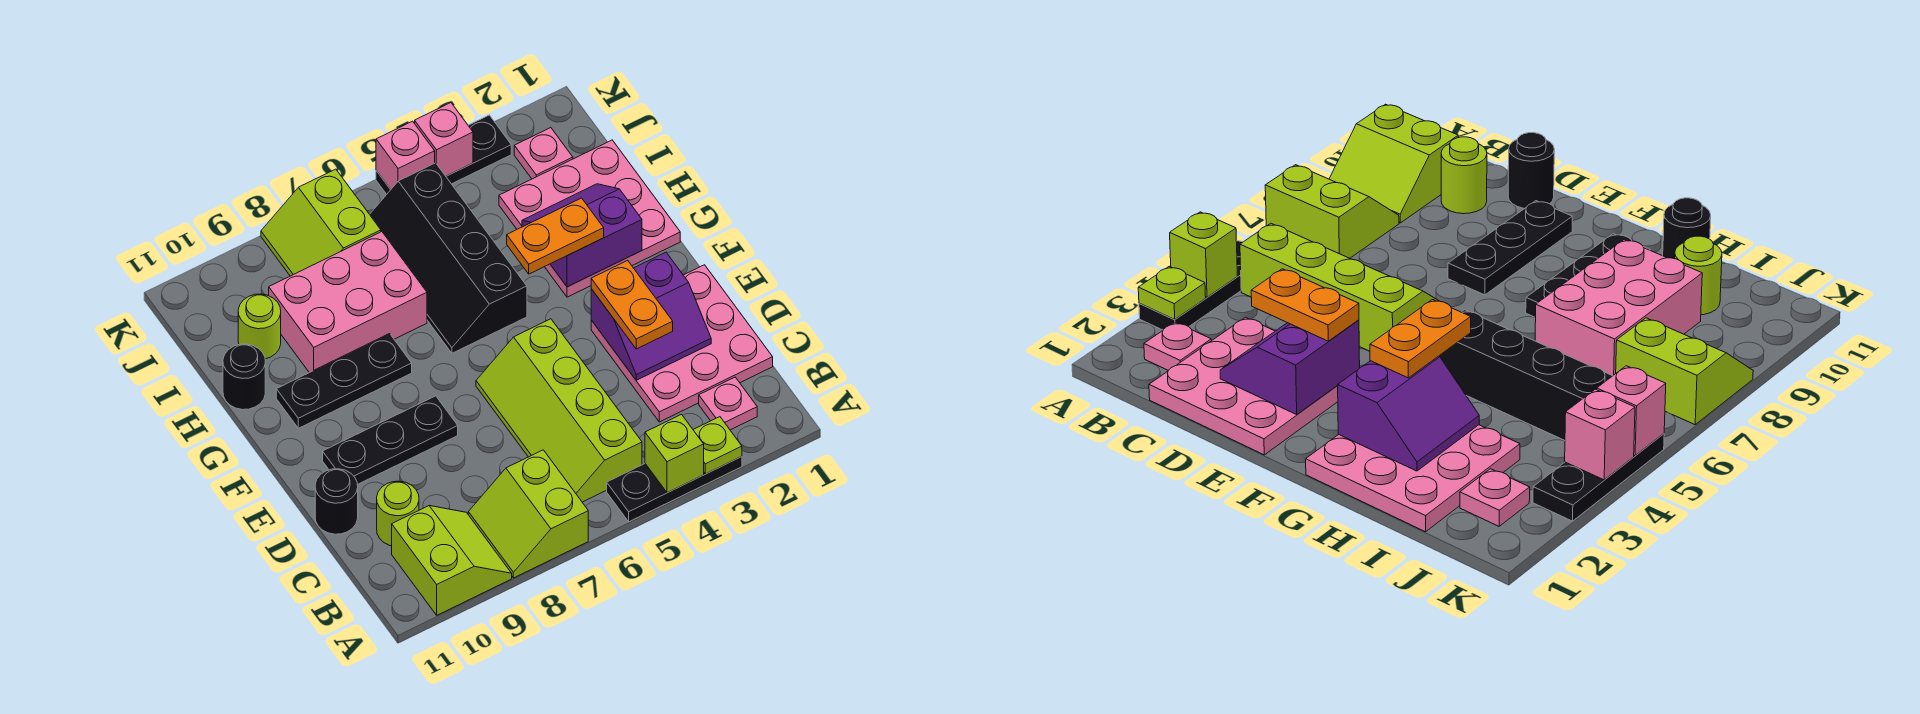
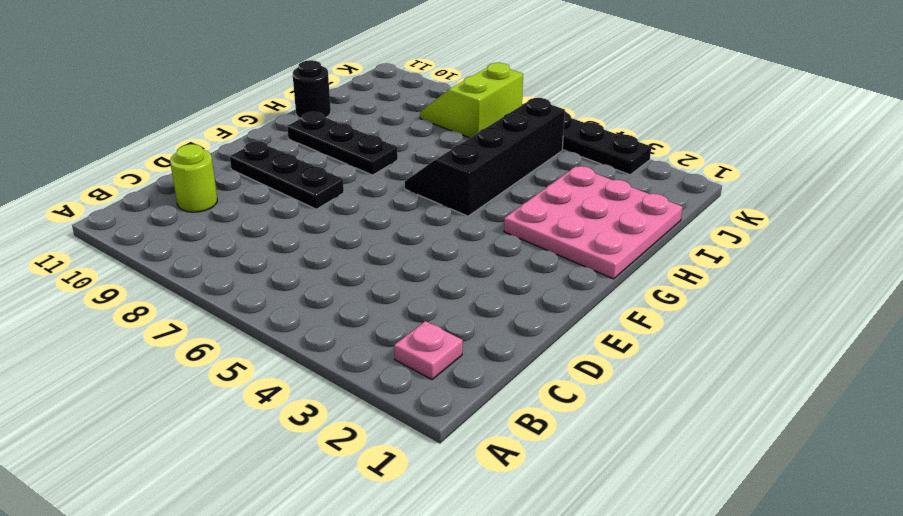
none -> black plate A3:A5 level 1
none -> lime slope A7:B8 level 1 top 7
none -> lime slope A9:B10 level 1 top 10

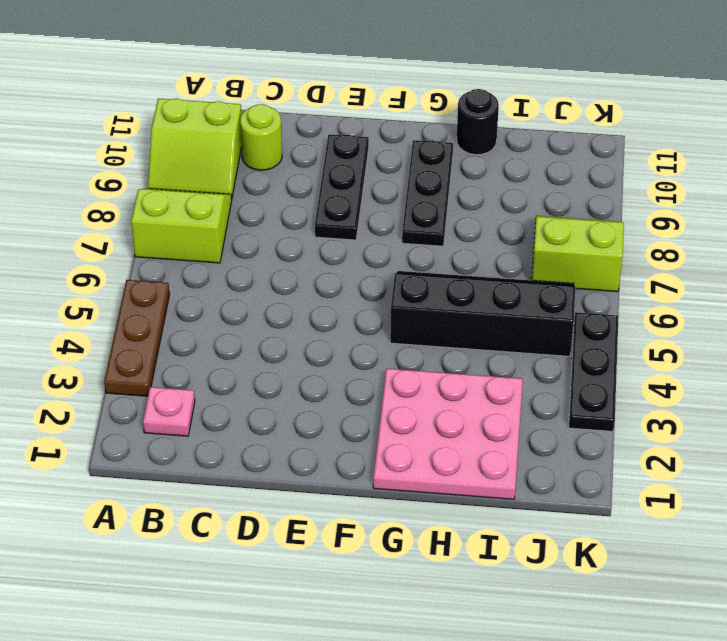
brown plate A3:A5 level 1 -> black plate A3:A5 level 1
none -> lime slope B5:E6 level 1 top 5
none -> pink plate C1:E3 level 1
none -> black round brick D11 level 1

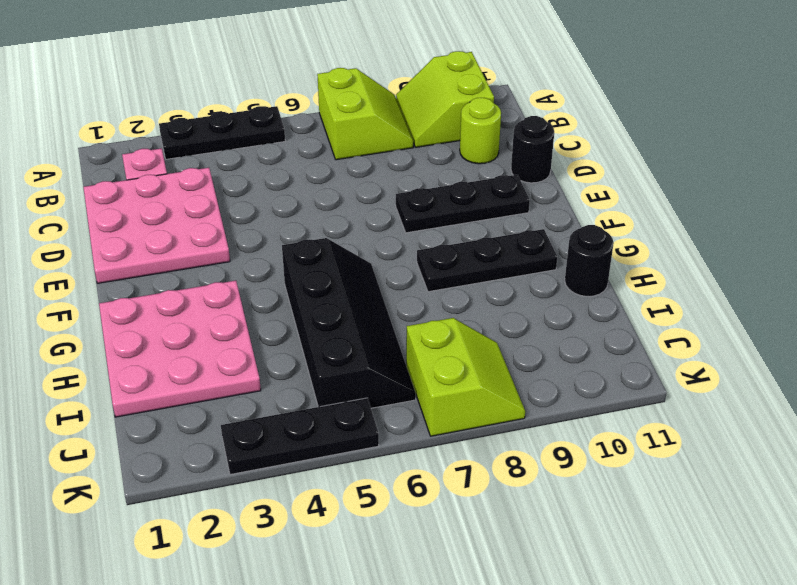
none -> lime slope B5:E6 level 1 top 5
none -> pink brick H7:I9 level 1
none -> lime round brick I10 level 1

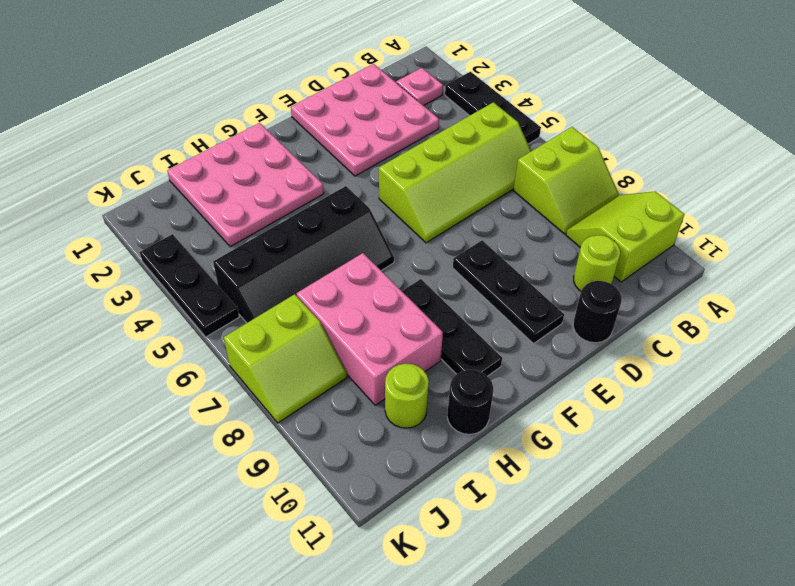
none -> pink plate J2 level 1
none -> lime plate A3 level 2
none -> lime brick A4 level 2

